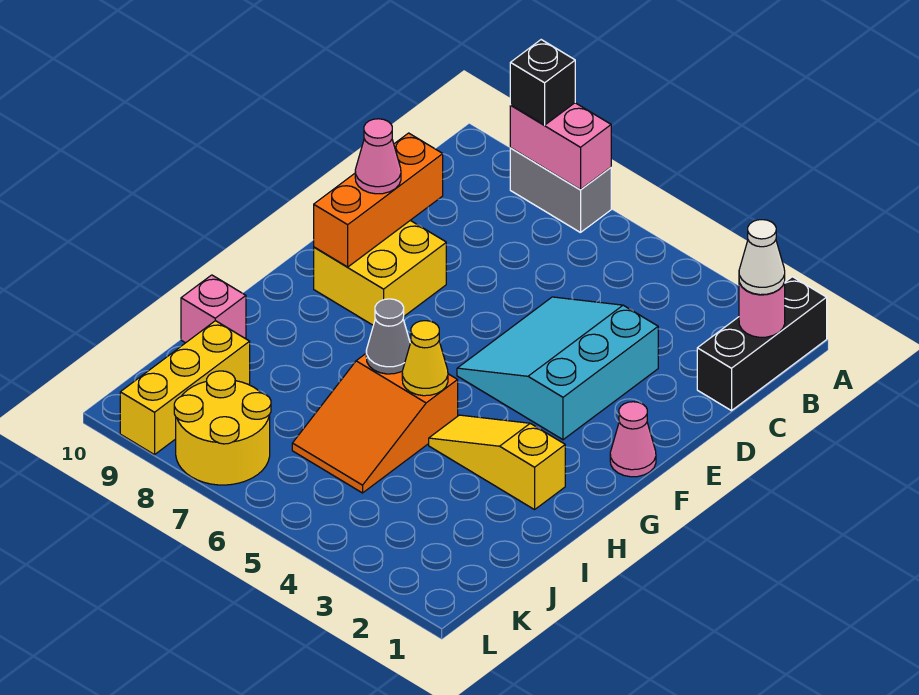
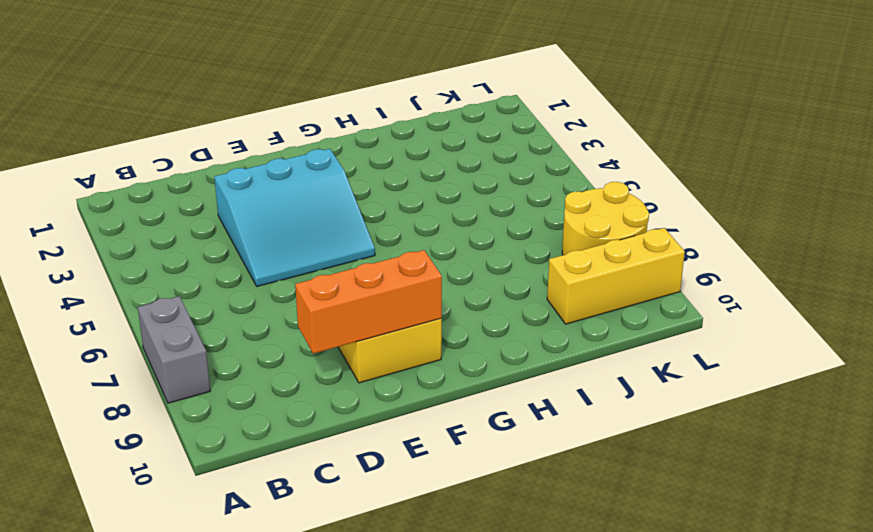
none -> black brick A1:C1 level 1
none -> pink cone F1 level 1
none -> yellow slope H2:H4 level 1 top 2

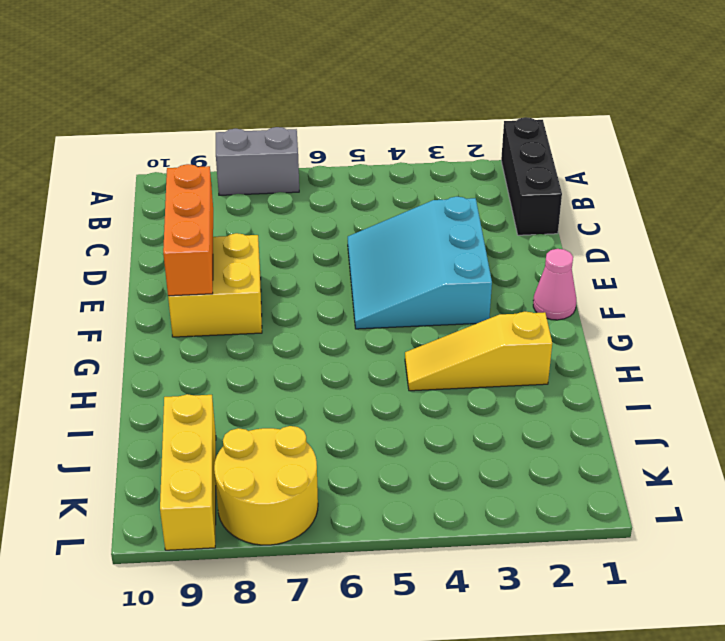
none -> orange slope H5:J6 level 1 top H
none -> pink brick I10 level 1
none -> pink brick A7:A8 level 2

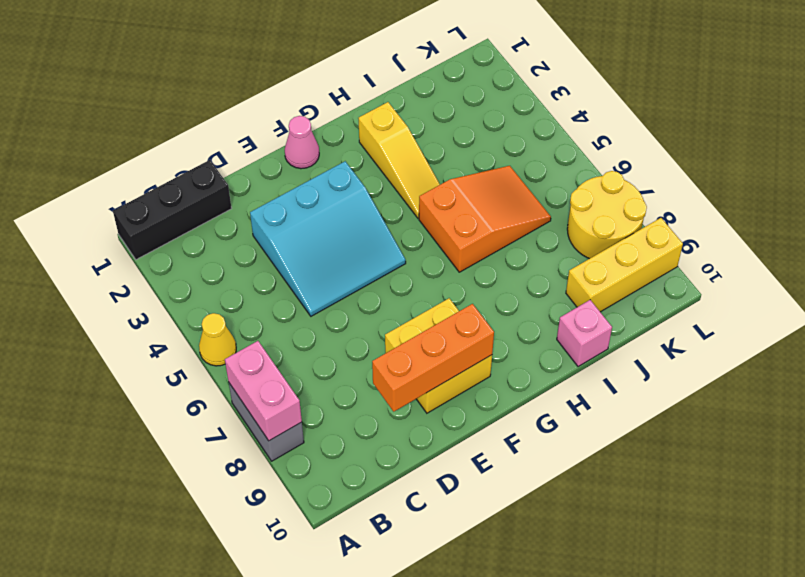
yellow cone A5 level 1 -> yellow cone H5 level 2
none -> pink round brick B1 level 2
none -> grey cone H6 level 2
none -> black brick A8 level 3

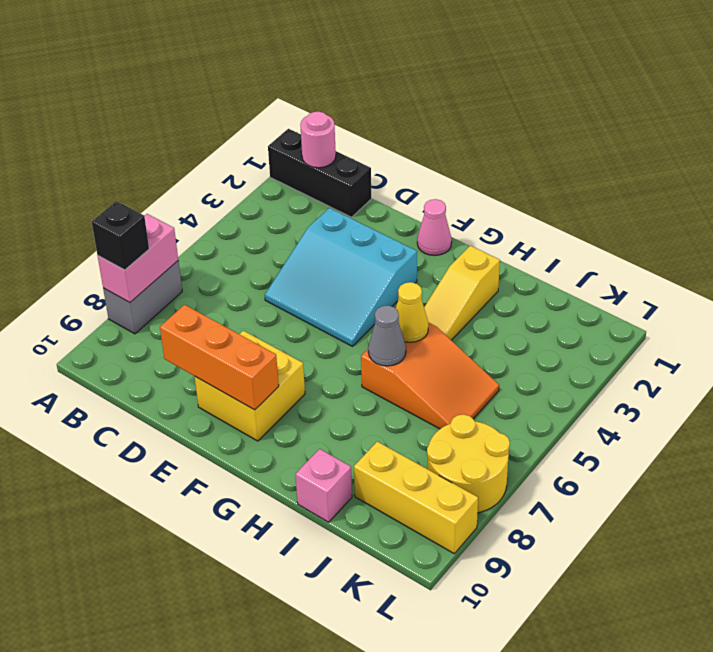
none -> white cone B1 level 3
none -> pink cone E9 level 3

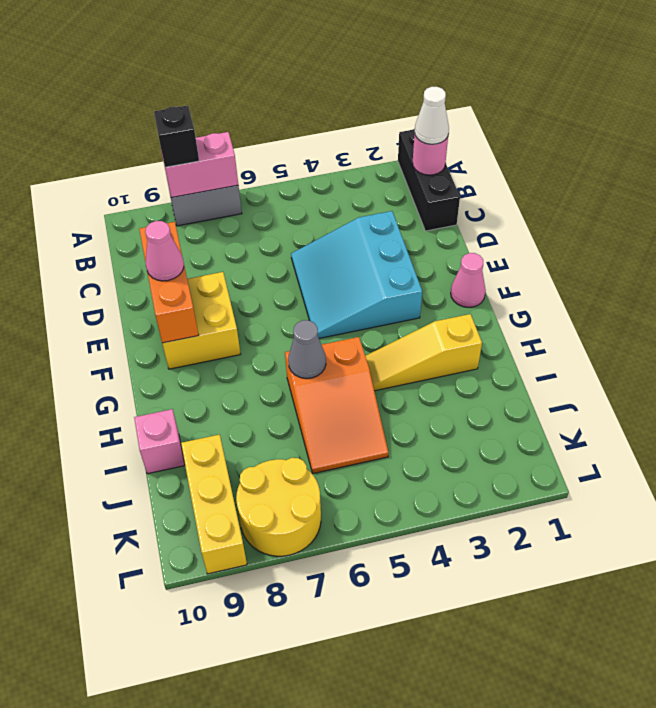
none -> yellow cone H5 level 2

